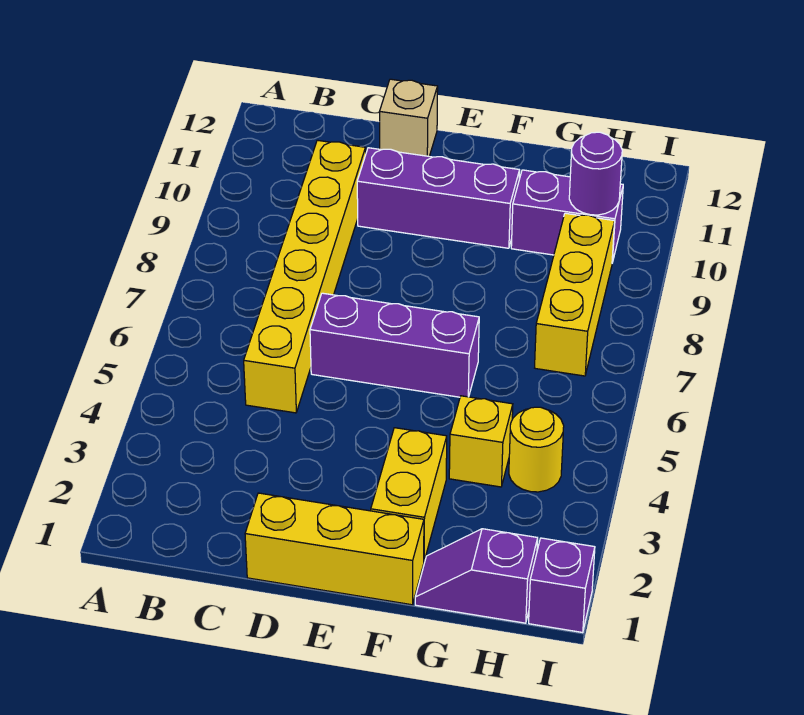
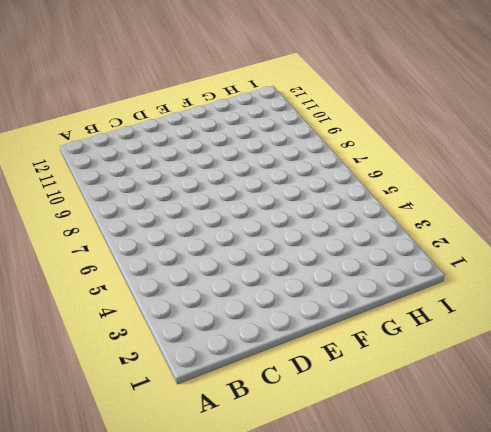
none -> yellow brick C5:C10 level 1
none -> yellow brick D1:F1 level 1
none -> purple brick D6:F6 level 1

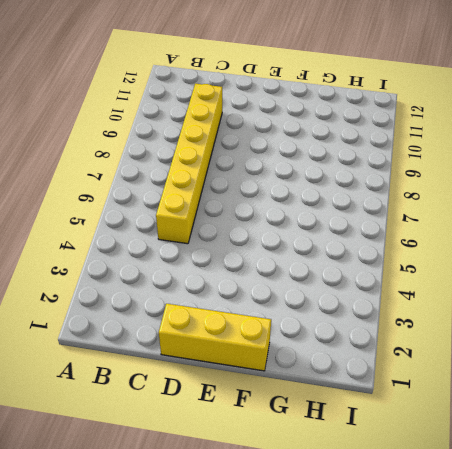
none -> purple brick D6:F6 level 1
none -> purple brick D10:F10 level 1
none -> tan brick D12 level 1

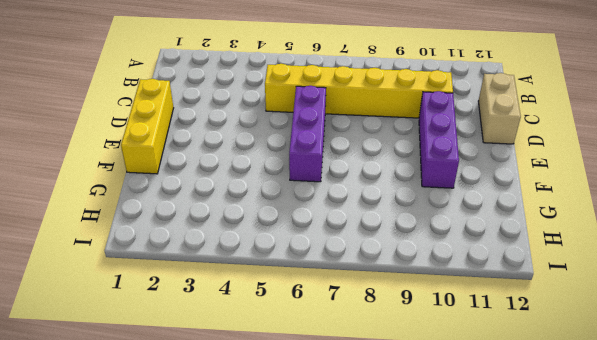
tan brick C12:D12 level 1 -> tan brick D12 level 1
none -> yellow brick F2:F3 level 1
none -> purple slope G1:H1 level 1 top H
none -> yellow brick G4 level 1

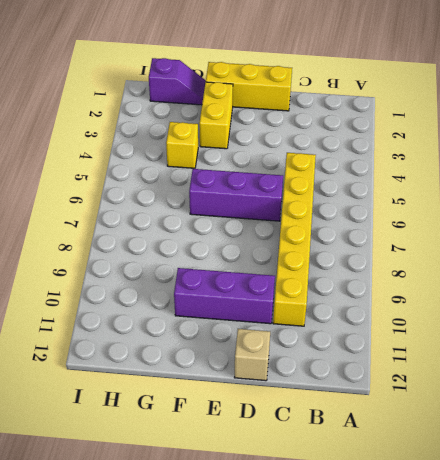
none -> purple brick G10:H10 level 1
none -> yellow round brick H4 level 1
none -> yellow brick H7:H9 level 1

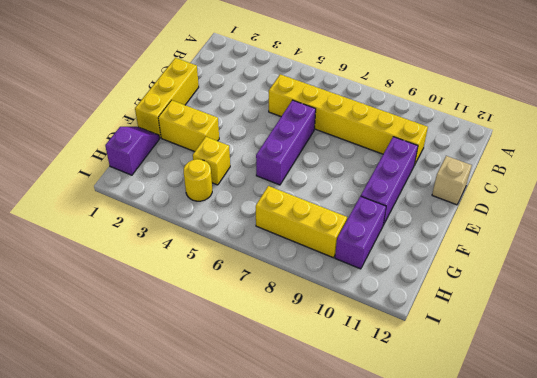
none -> purple brick I1 level 1
none -> purple round brick H10 level 2

